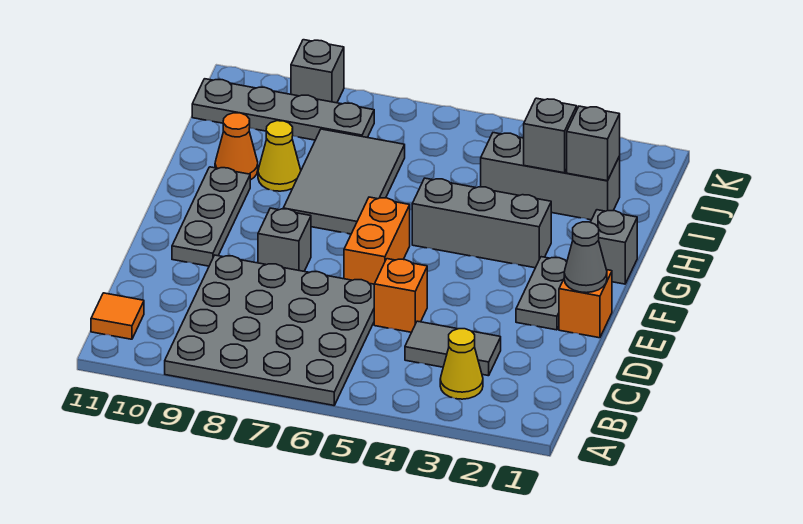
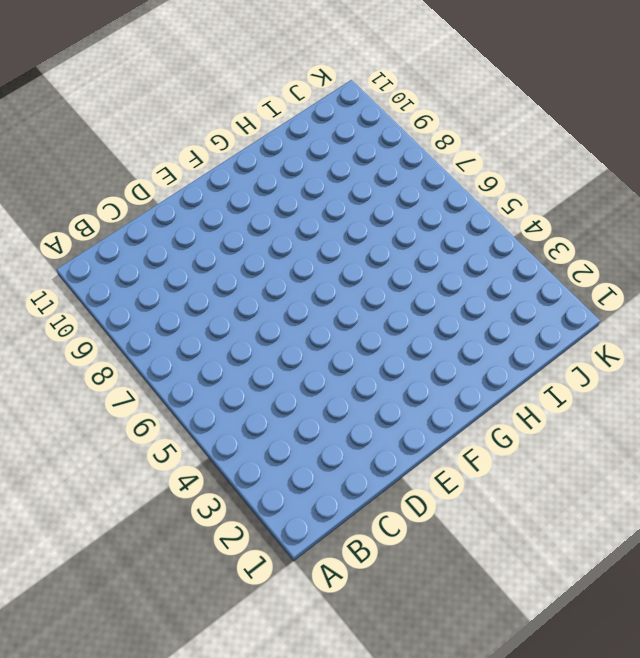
none -> grey plate A6:D9 level 1
none -> yellow cone B3 level 1
none -> orange tile B11 level 1

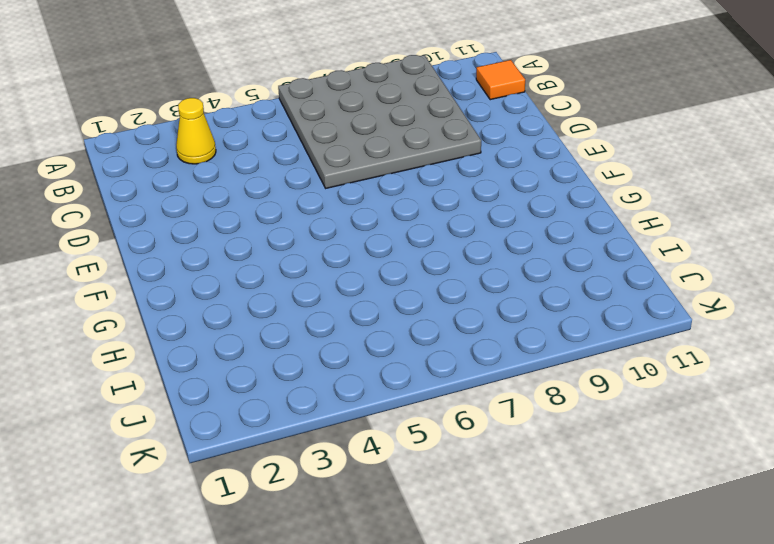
none -> grey tile C3:C4 level 1
none -> orange brick D5 level 1
none -> orange brick E1 level 1

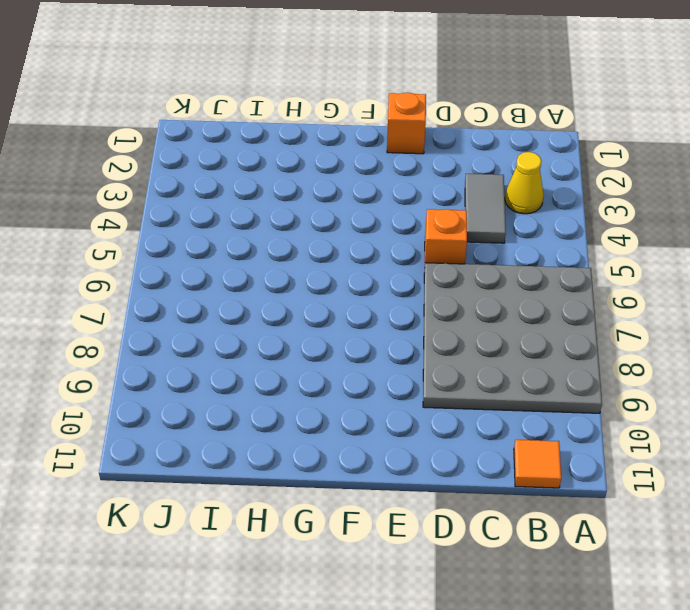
none -> grey plate E2:F2 level 1
none -> orange brick E6:F6 level 1
none -> grey brick E8 level 1

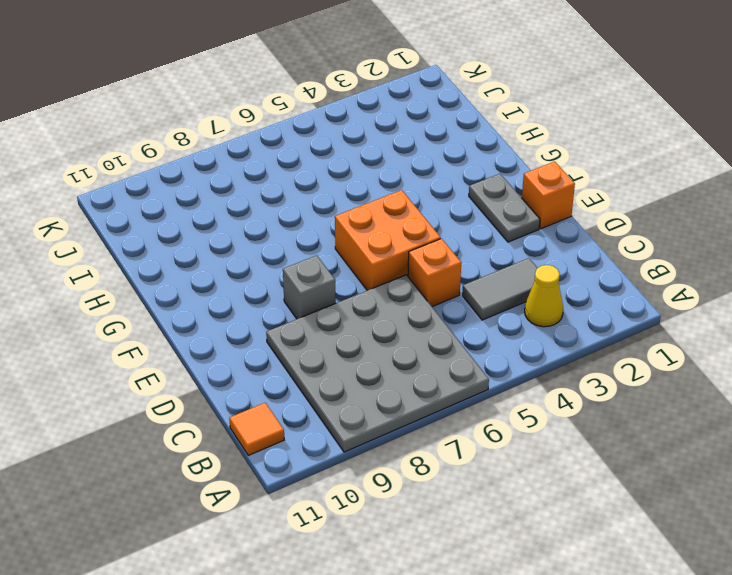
orange brick E5:F6 level 1 -> orange brick E6:F6 level 1
none -> grey plate E10:G10 level 1
none -> grey brick G1 level 1
none -> grey brick G3:G5 level 1

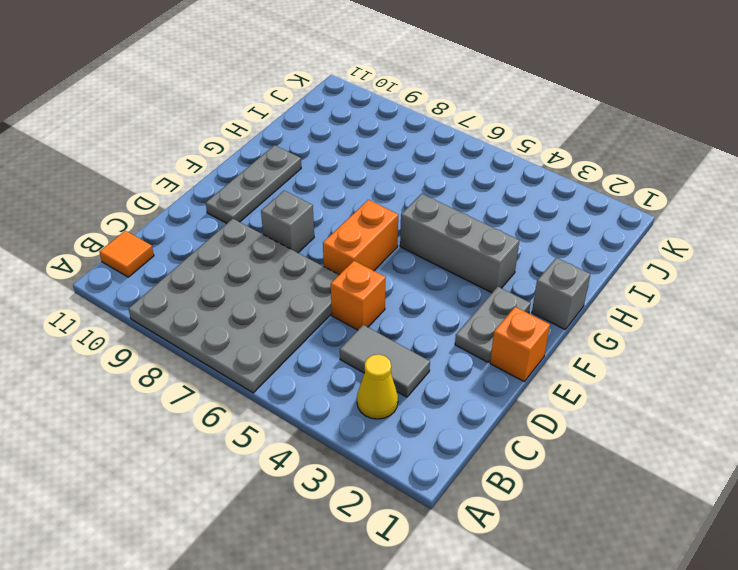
none -> grey tile G7:I8 level 1
none -> yellow cone H9 level 1
none -> orange cone H10 level 1

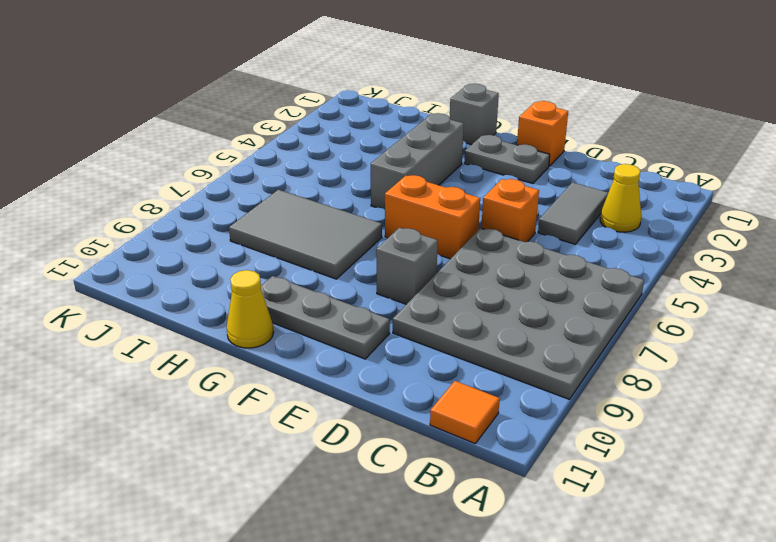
yellow cone G11 level 1 -> yellow cone H9 level 1
none -> orange cone H10 level 1
none -> grey brick I2:I4 level 1
none -> grey plate J8:J11 level 1

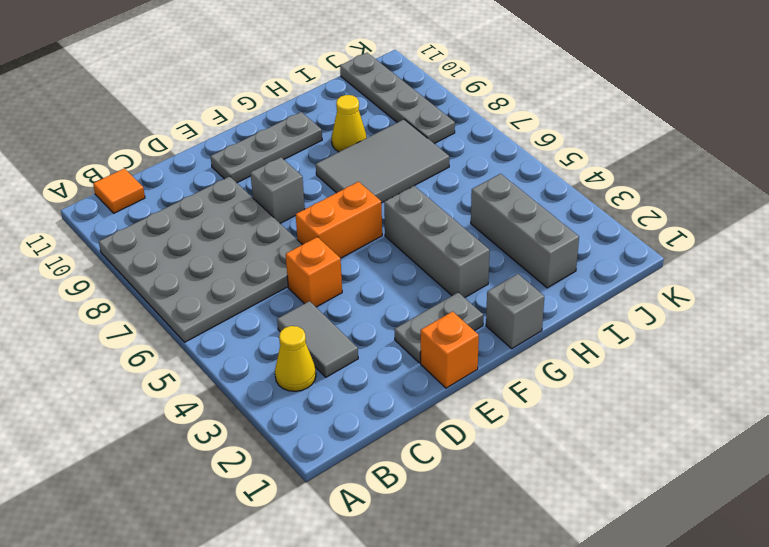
none -> orange cone H10 level 1
none -> grey brick K9 level 1
none -> grey cone E1 level 2

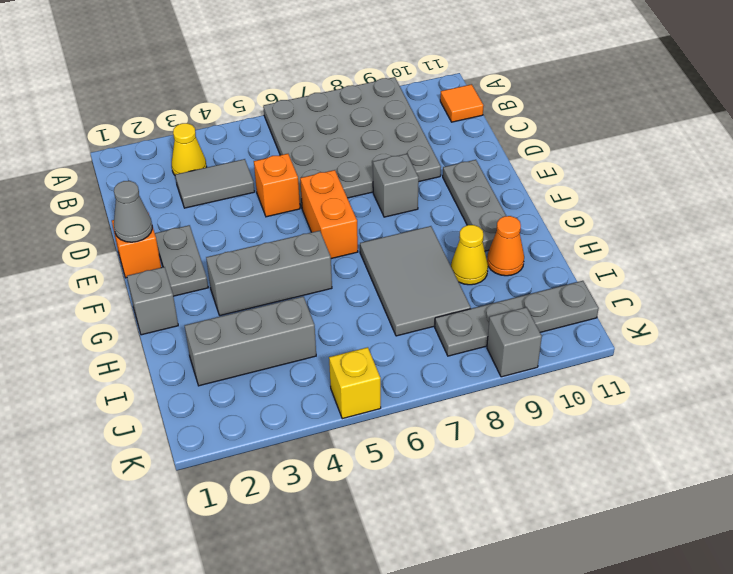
yellow brick K5 level 1 -> none
none -> grey brick I2 level 2
none -> grey brick I3 level 2

